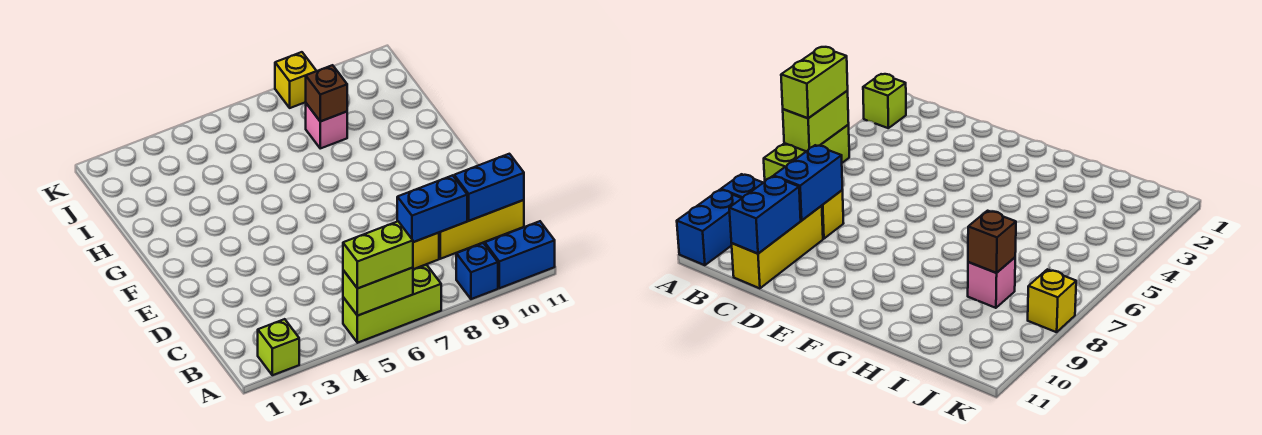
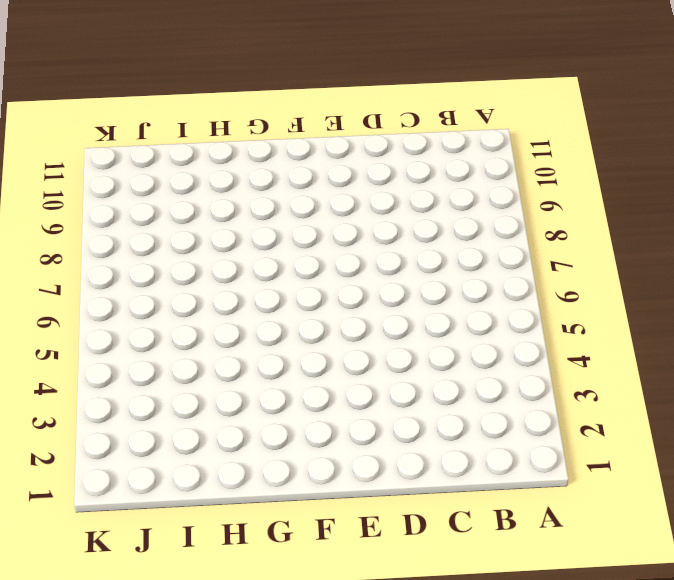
none -> lime brick A2 level 1
none -> lime brick A5:A7 level 1
none -> blue brick A9 level 1

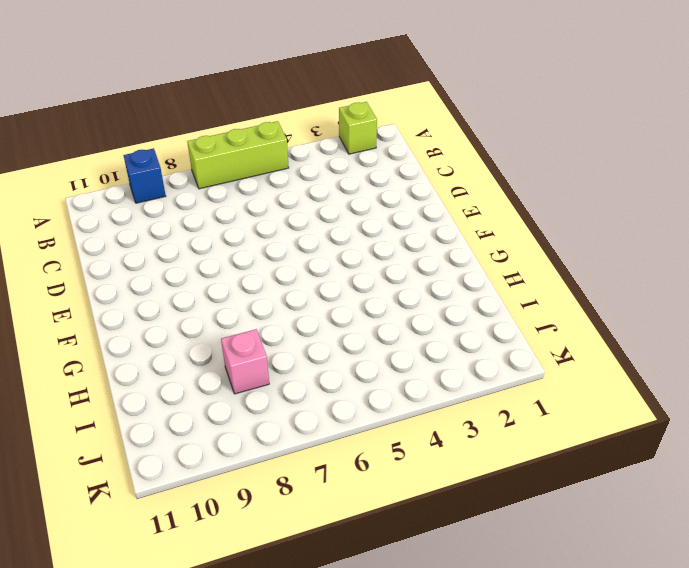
none -> blue brick A10:A11 level 1
none -> yellow brick C8 level 1
none -> yellow brick C9:C11 level 1

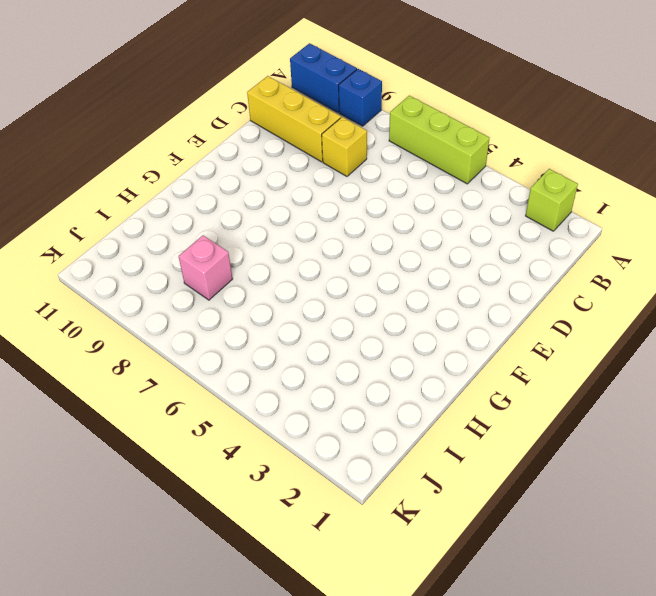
none -> yellow brick K8 level 1
none -> lime brick A5:A6 level 2
none -> blue brick C8:C9 level 2

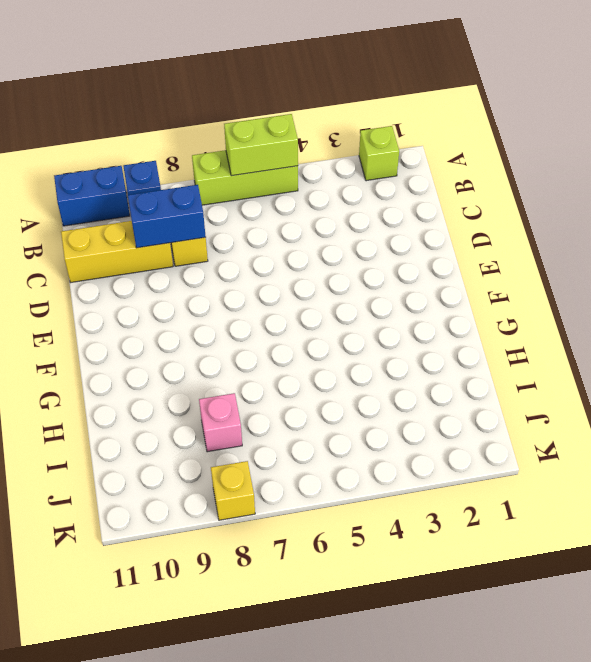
none -> blue brick C10:C11 level 2
none -> brown brick I8 level 2
none -> lime brick A5:A6 level 3

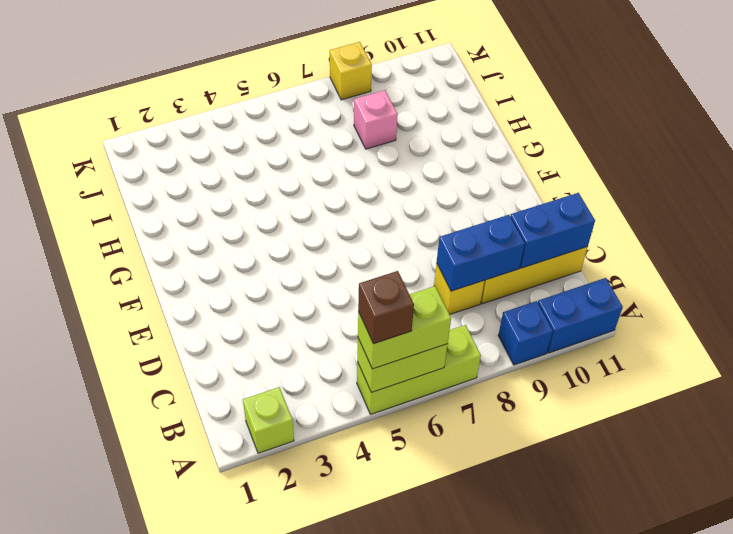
brown brick A5 level 4 -> brown brick I8 level 2

